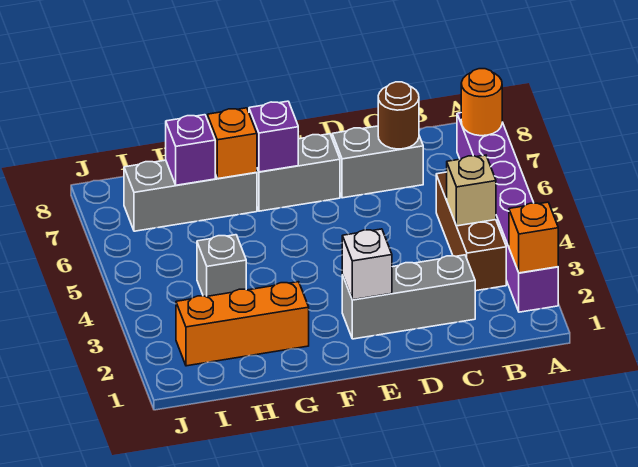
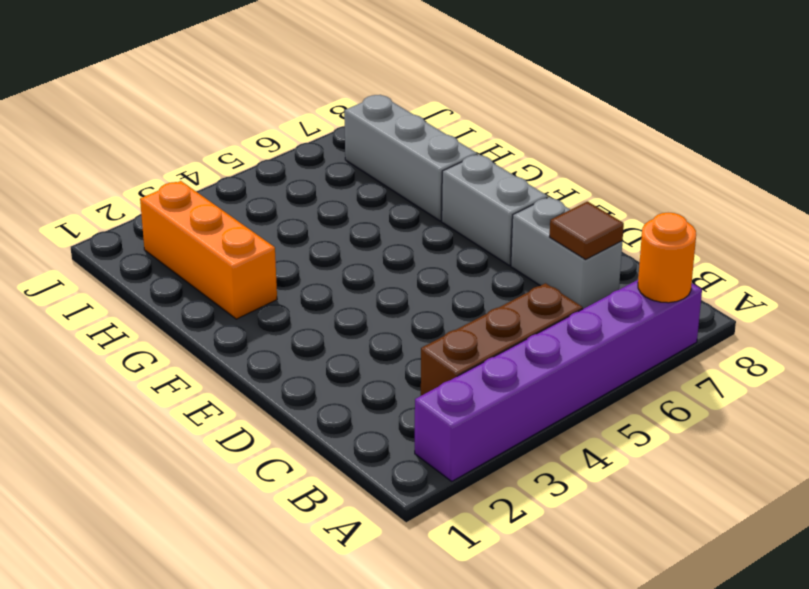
brown tile C7 level 2 -> brown round brick C7 level 2
none -> grey brick C2:E2 level 1
none -> grey brick H4 level 1
none -> orange brick A2 level 2

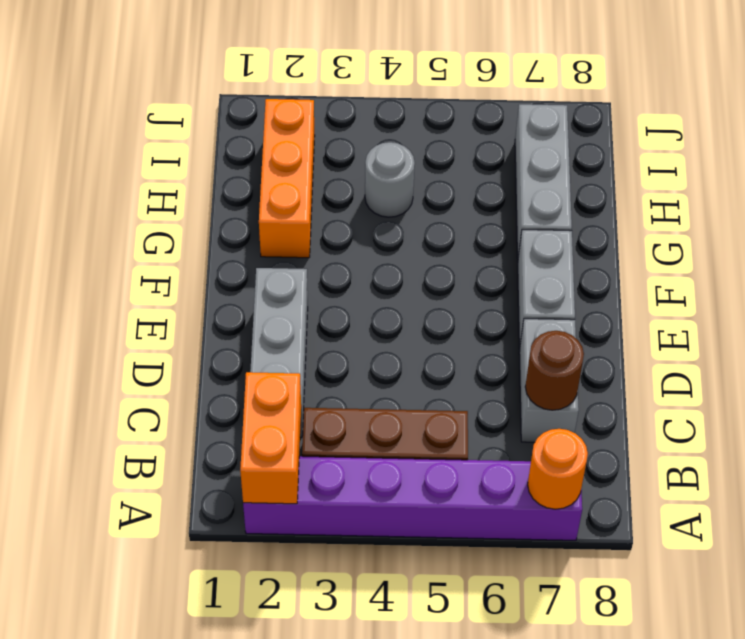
orange brick A2:B2 level 2 -> orange brick A2 level 2
grey round brick H4 level 1 -> grey brick H4 level 1
none -> tan brick B4 level 2
none -> white brick E2 level 2
none -> purple brick F7 level 2

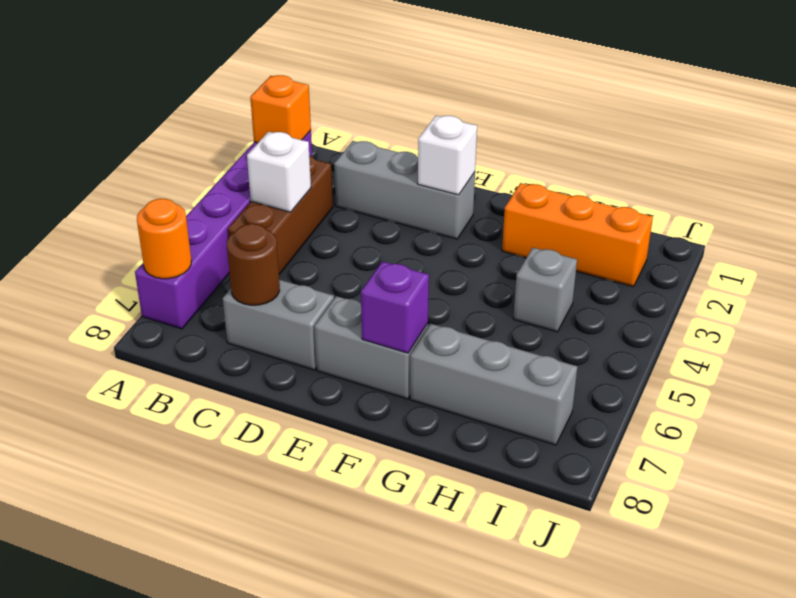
white brick B4 level 2 -> tan brick B4 level 2
none -> orange brick G7 level 2
none -> purple brick H7 level 2

